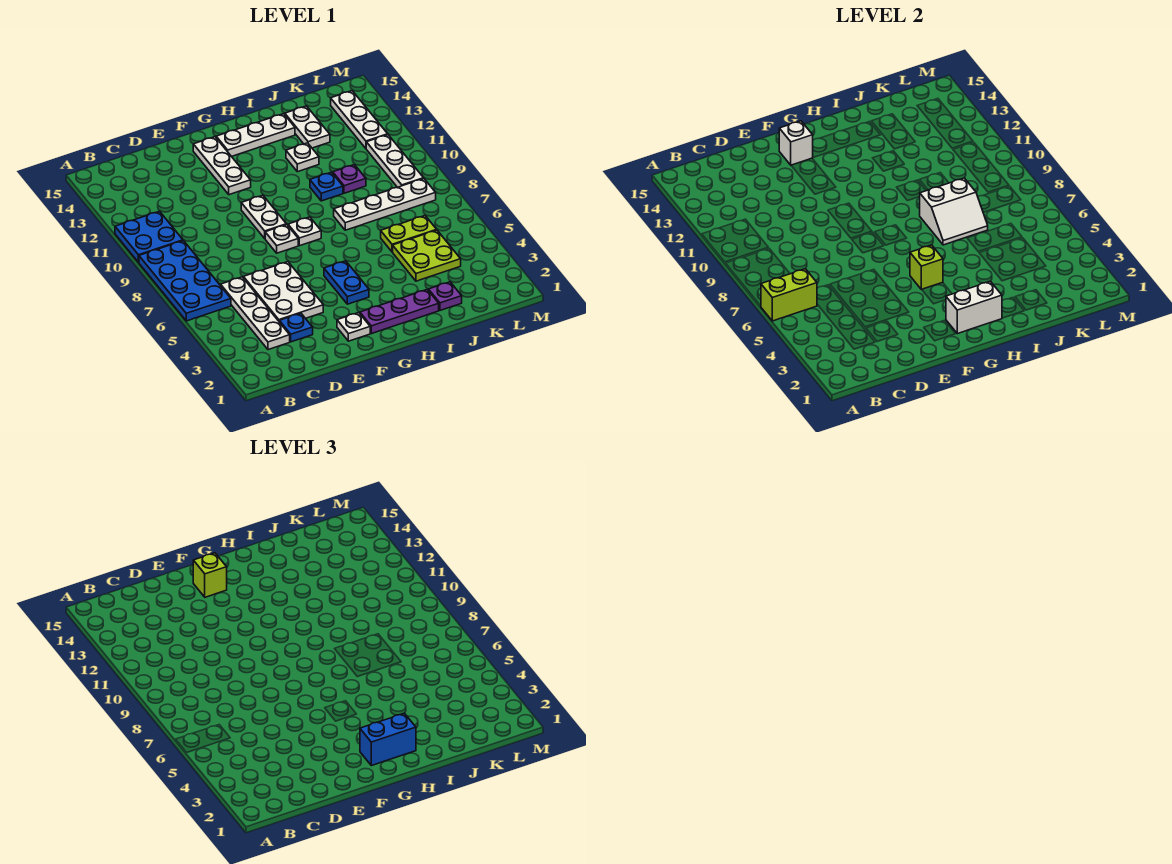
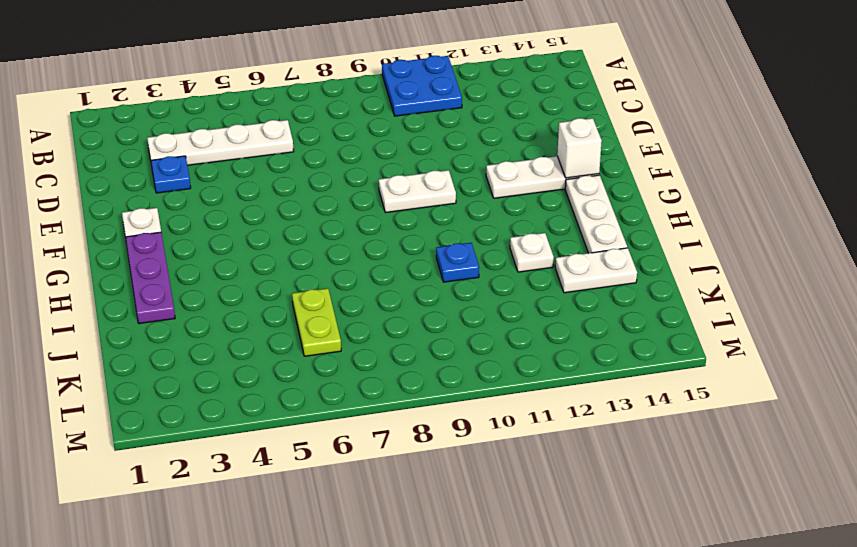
none -> blue plate A6:B9 level 1
none -> white plate D4:E6 level 1
none -> white plate F8 level 1
none -> blue plate G4:G5 level 1

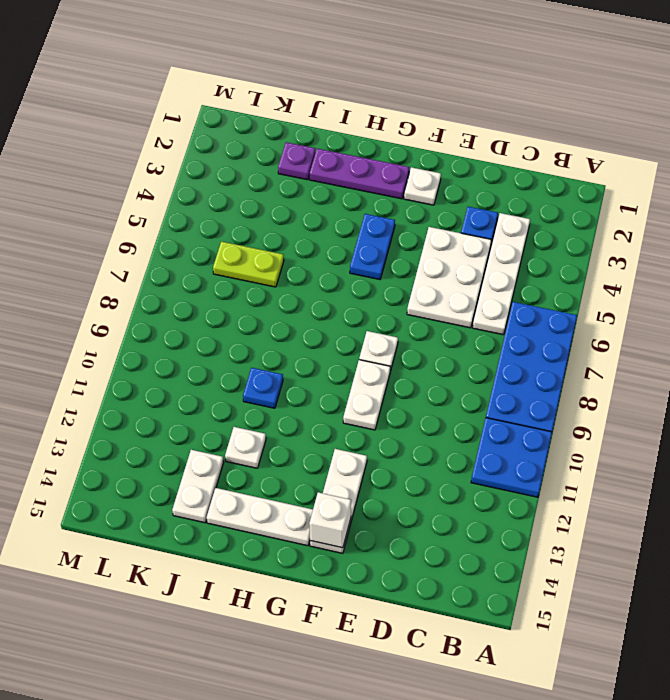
none -> white plate G8 level 1
none -> white plate I8:L8 level 1
none -> lime plate J4:K5 level 1
none -> purple plate J10 level 1

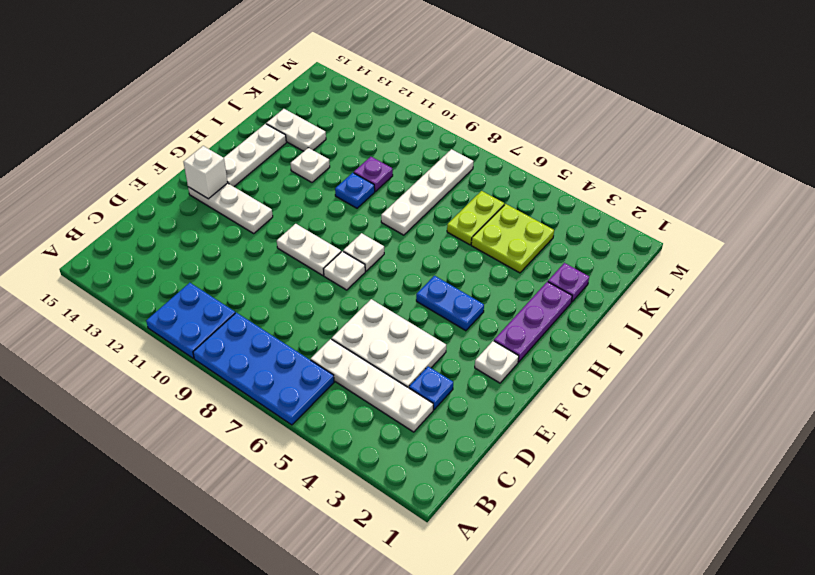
none -> white plate L9:L11 level 1
none -> white plate L12:L14 level 1
none -> lime brick A6:B6 level 2
none -> white brick G2:H2 level 2

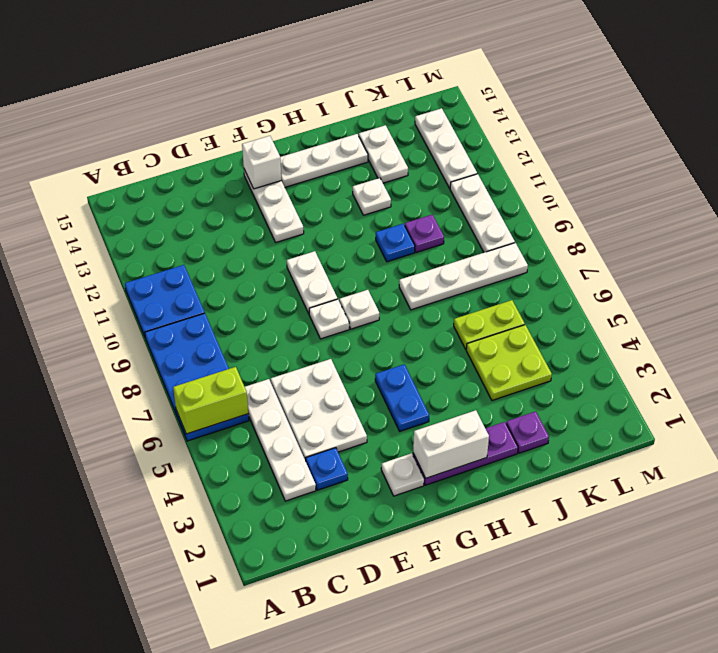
none -> lime brick G5 level 2
none -> white slope I7:J8 level 2 top 8
none -> lime brick F14 level 3
none -> blue brick G2:H2 level 3

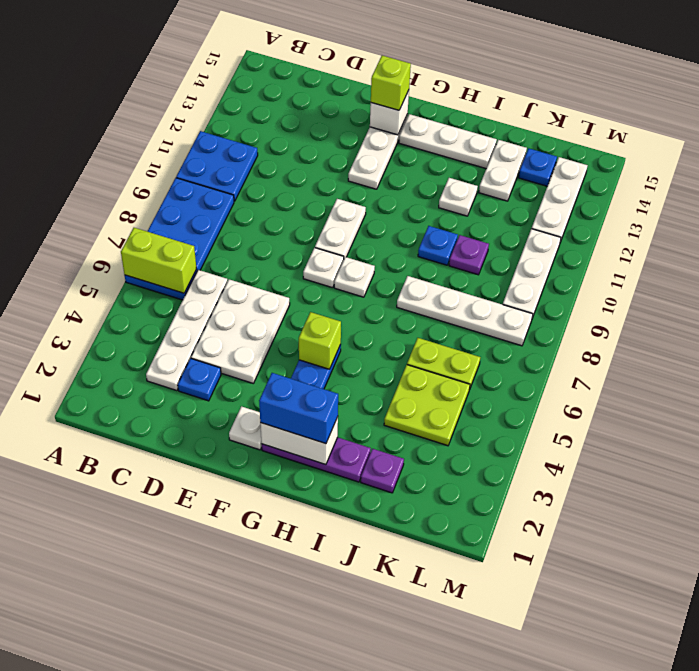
blue plate K14 level 1 -> none
none -> white slope I7:J8 level 2 top 8

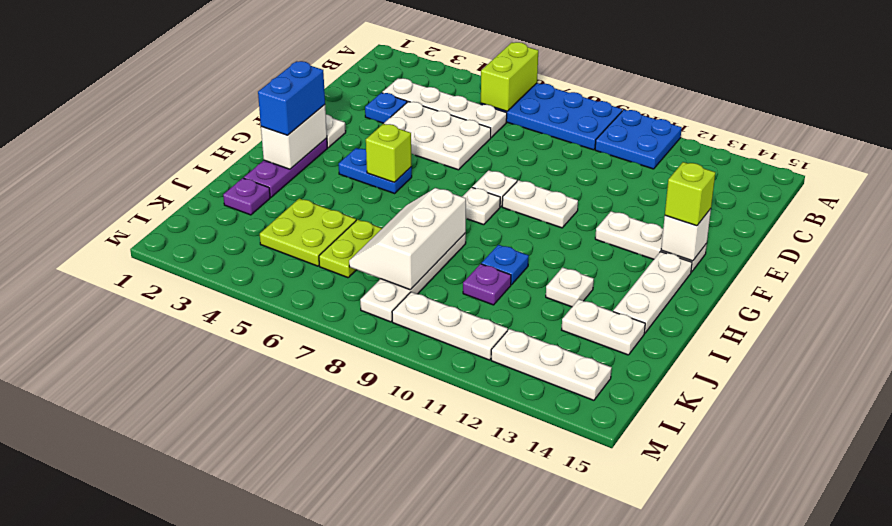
white slope I7:K8 level 2 top 8 -> white slope I7:J8 level 2 top 8

